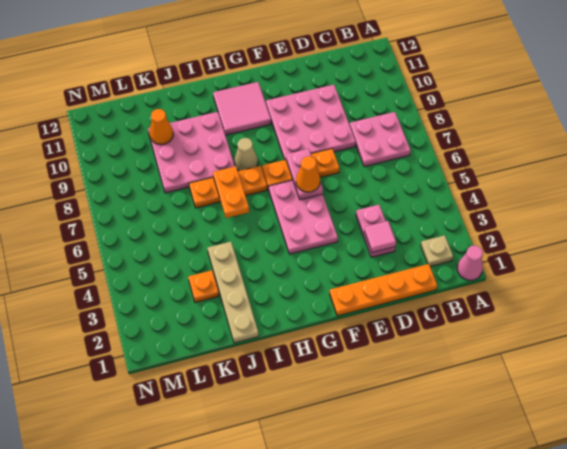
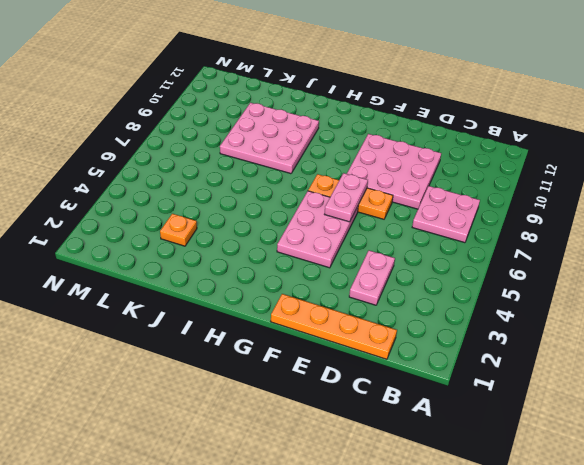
none -> pink cone A1 level 1
none -> tan plate B2 level 1
none -> pink tile G10:H11 level 1

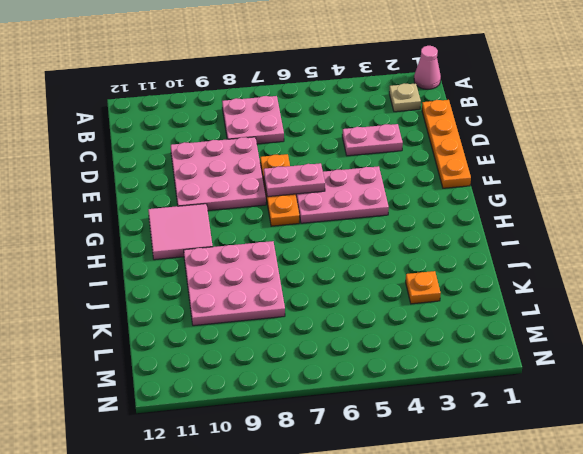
none -> orange plate H7:J7 level 1
none -> tan cone H8 level 1
none -> tan plate J1:J4 level 1

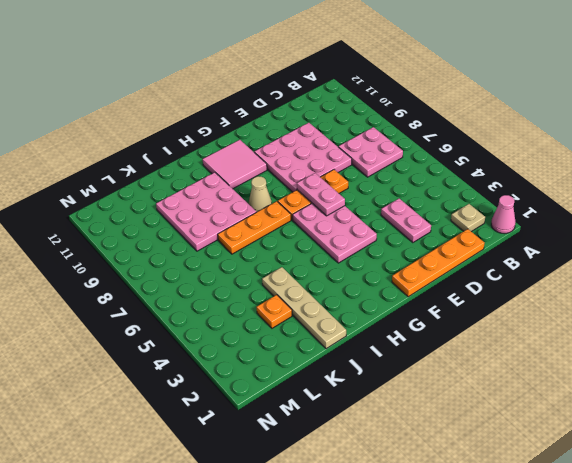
none -> pink tile D3 level 2
none -> orange plate I6:I7 level 2
none -> orange cone K10 level 2

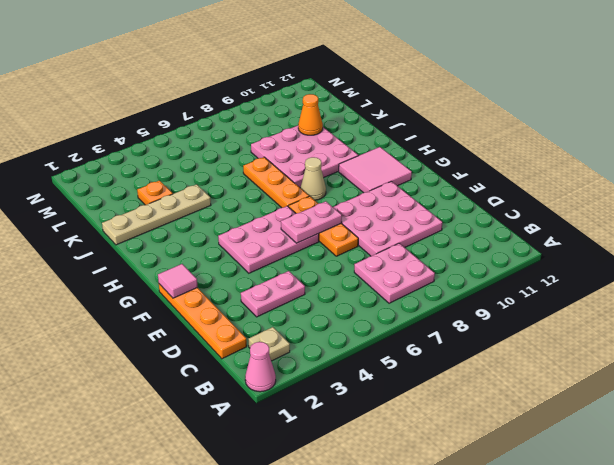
pink tile F1 level 2 -> pink tile D3 level 2
none -> orange plate I6:I7 level 2
none -> orange cone F6 level 3

